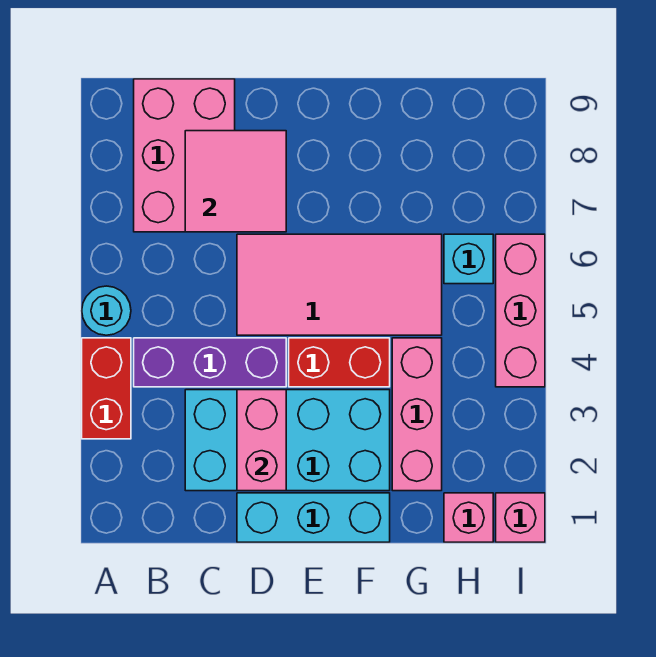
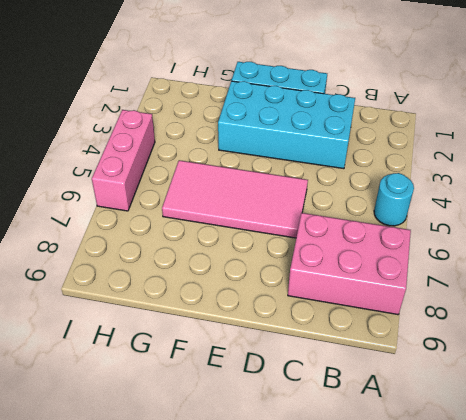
pink brick A7:C8 level 1 -> pink brick B7:C9 level 1
none -> red brick A3:A4 level 1
none -> purple brick B4:D4 level 1
none -> red brick E4:F4 level 1

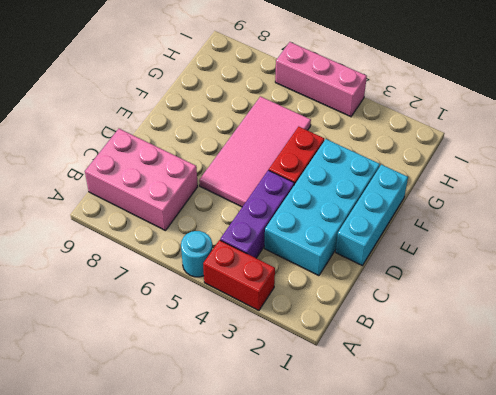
none -> pink brick G2:G4 level 1
none -> pink brick H1 level 1
none -> cyan brick H6 level 1

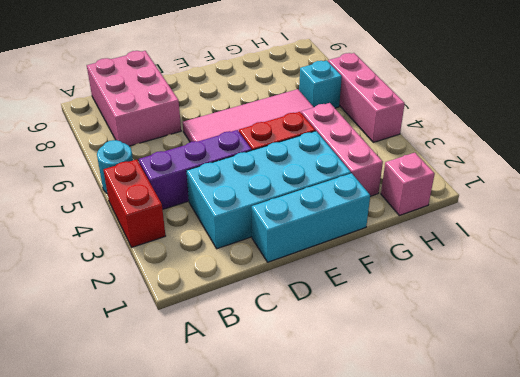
none -> pink brick I1 level 1
none -> pink tile C7:D8 level 2
none -> pink brick D2:D3 level 2

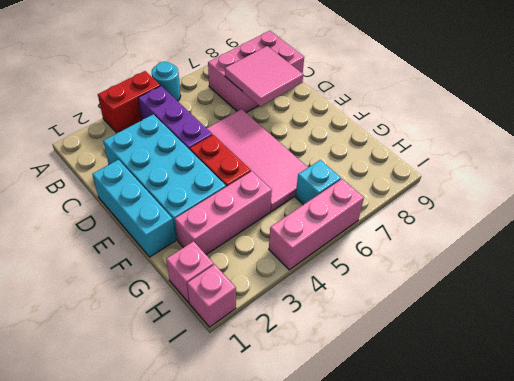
none -> pink brick D2:D3 level 2

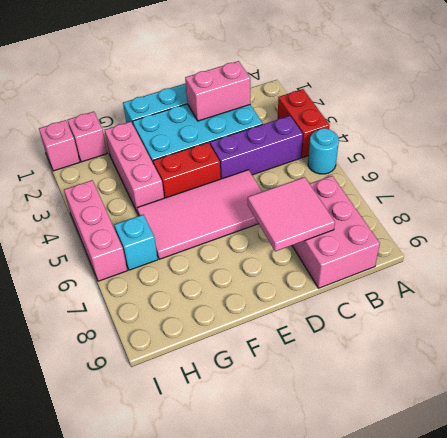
pink brick C2:D2 level 2 -> pink brick D2:D3 level 2

